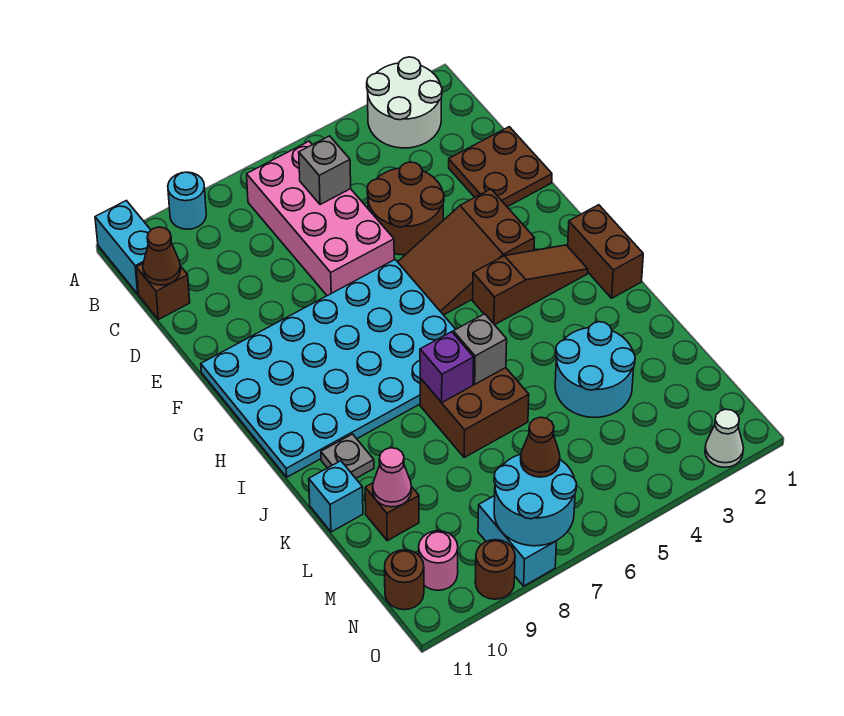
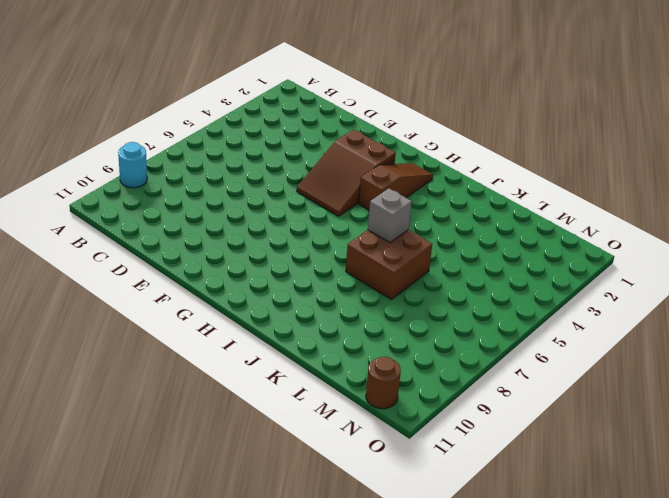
none -> white round brick A2:B3 level 1
none -> cyan brick A11:B11 level 1
none -> pink brick B6:E7 level 1

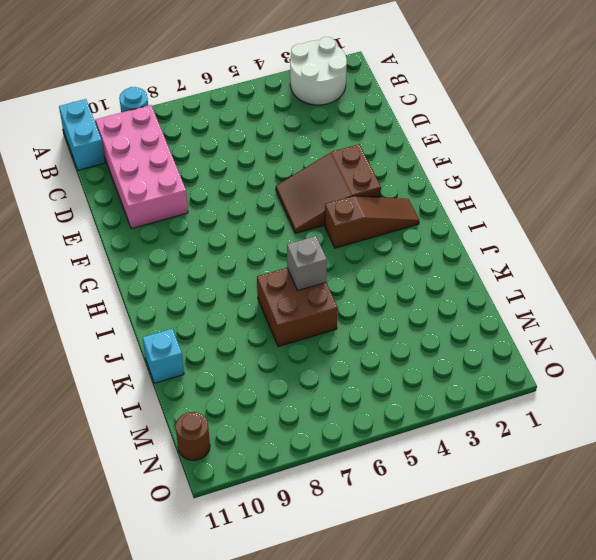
pink brick B9:E10 level 1 -> pink brick B6:E7 level 1
none -> brown brick C11 level 1
none -> brown plate D1:E2 level 1
none -> brown round brick D4:E5 level 1

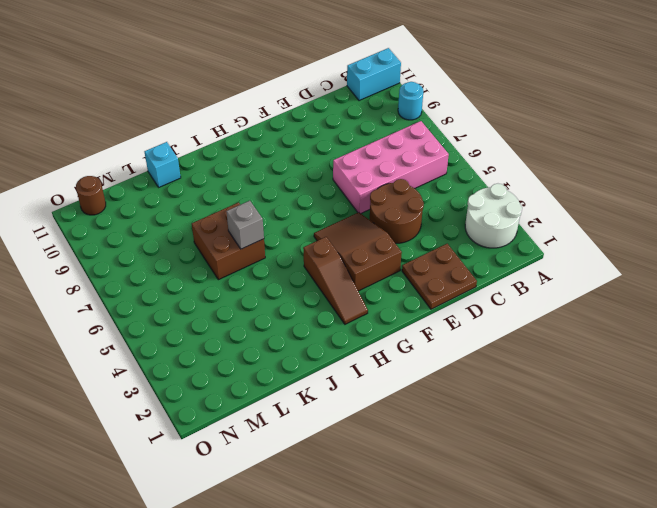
none -> brown brick C11 level 1
none -> cyan plate F6:I11 level 1
none -> brown brick H1:I1 level 1

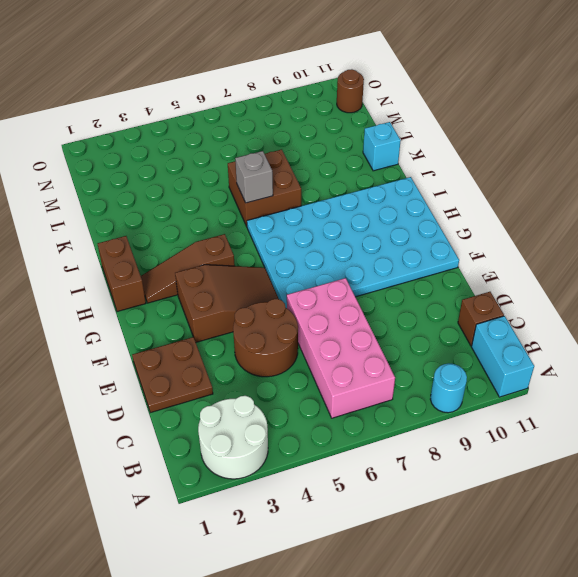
none -> grey plate J10 level 1
none -> cyan round brick K3:L4 level 1
none -> brown brick L10 level 1

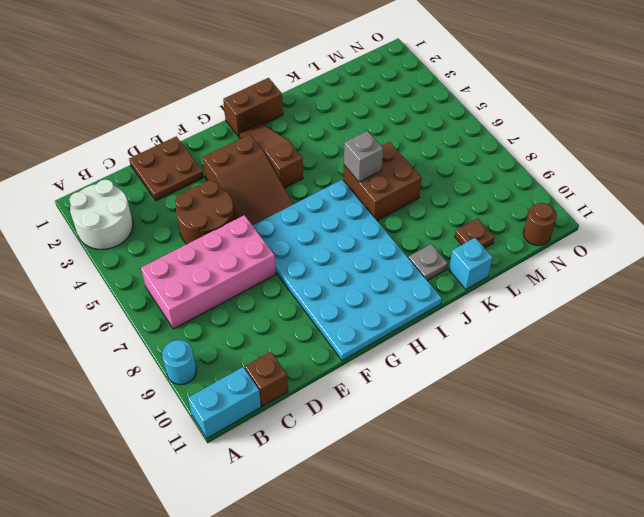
brown plate L10 level 1 -> brown brick L10 level 1
none -> cyan round brick K3:L4 level 1
none -> cyan brick N8:O8 level 1
none -> pink round brick N10 level 1

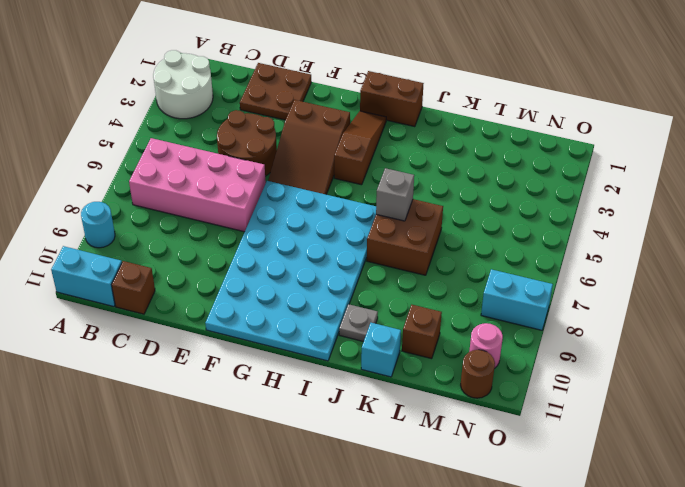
none -> cyan round brick K3:L4 level 1
none -> white cone O2 level 1
none -> brown round brick O9 level 1

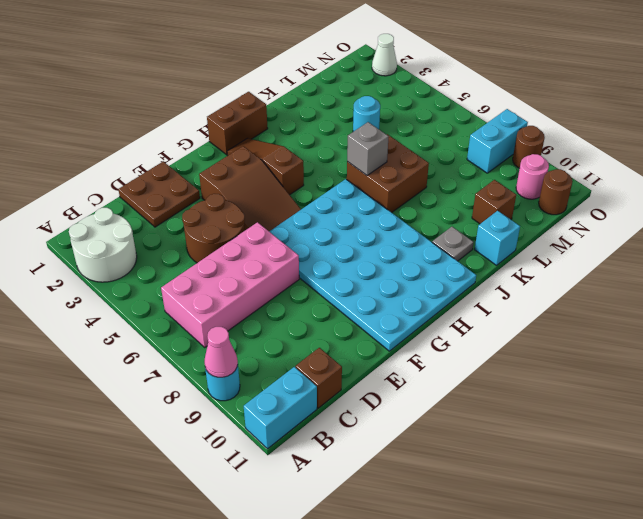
pink cone A9 level 2 -> pink cone L10 level 2
cyan round brick L4 level 1 -> cyan round brick K3:L4 level 1
none -> grey brick C6 level 2
none -> brown cone C11 level 2
none -> purple brick J7 level 2

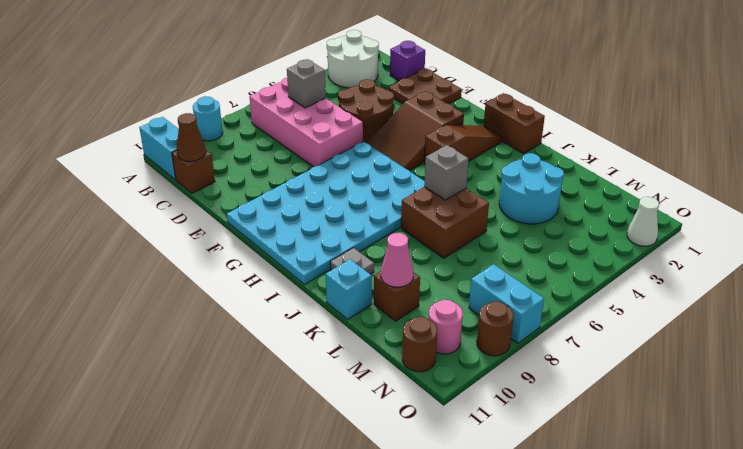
purple brick C1 level 1 -> purple brick J7 level 2
none -> cyan round brick N7:O8 level 2
none -> brown cone N7 level 3

